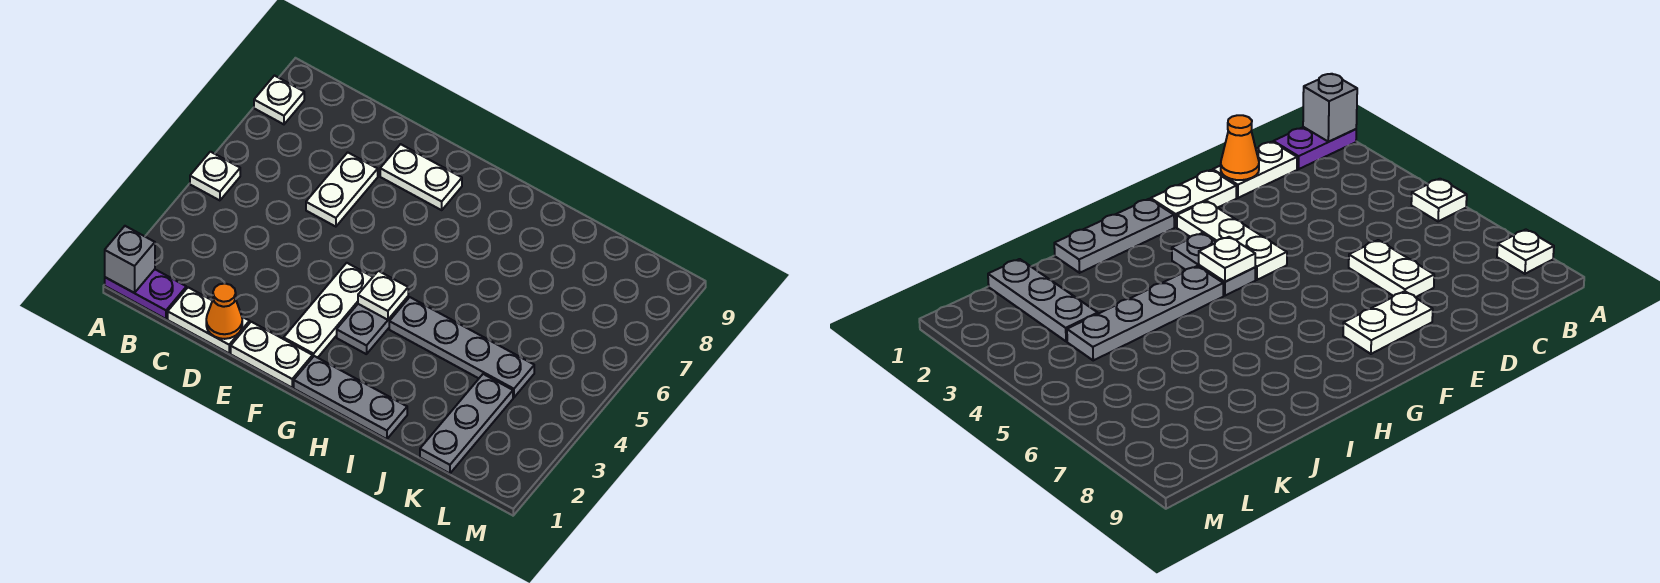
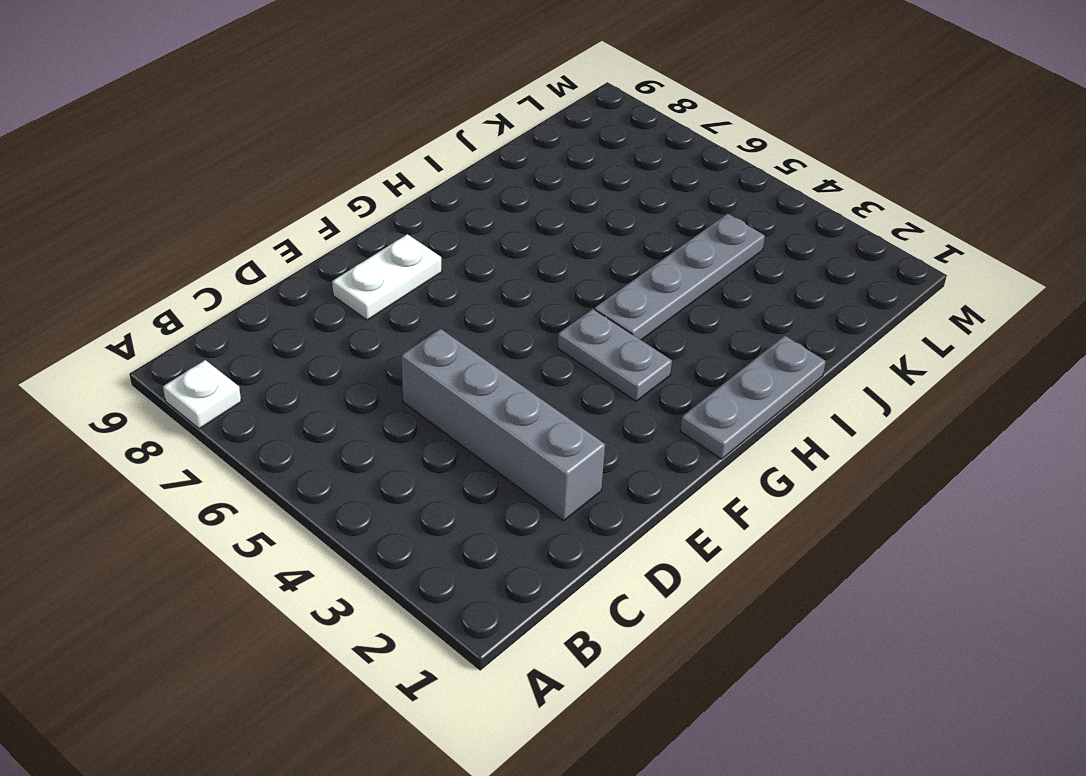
grey brick D2:D5 level 1 -> none
none -> purple plate A1:B1 level 1
none -> white plate A5 level 1
none -> white plate C1:D1 level 1

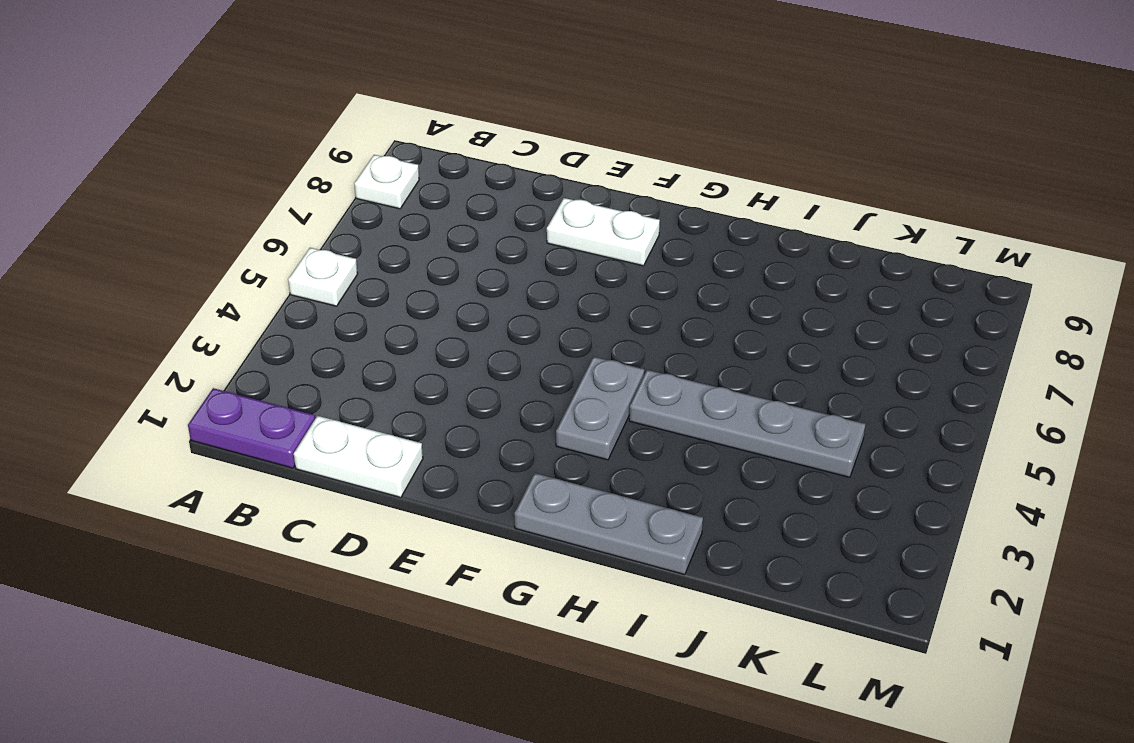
none -> white plate D6:D7 level 1
none -> white plate E1:F1 level 1
none -> white plate F2:F4 level 1

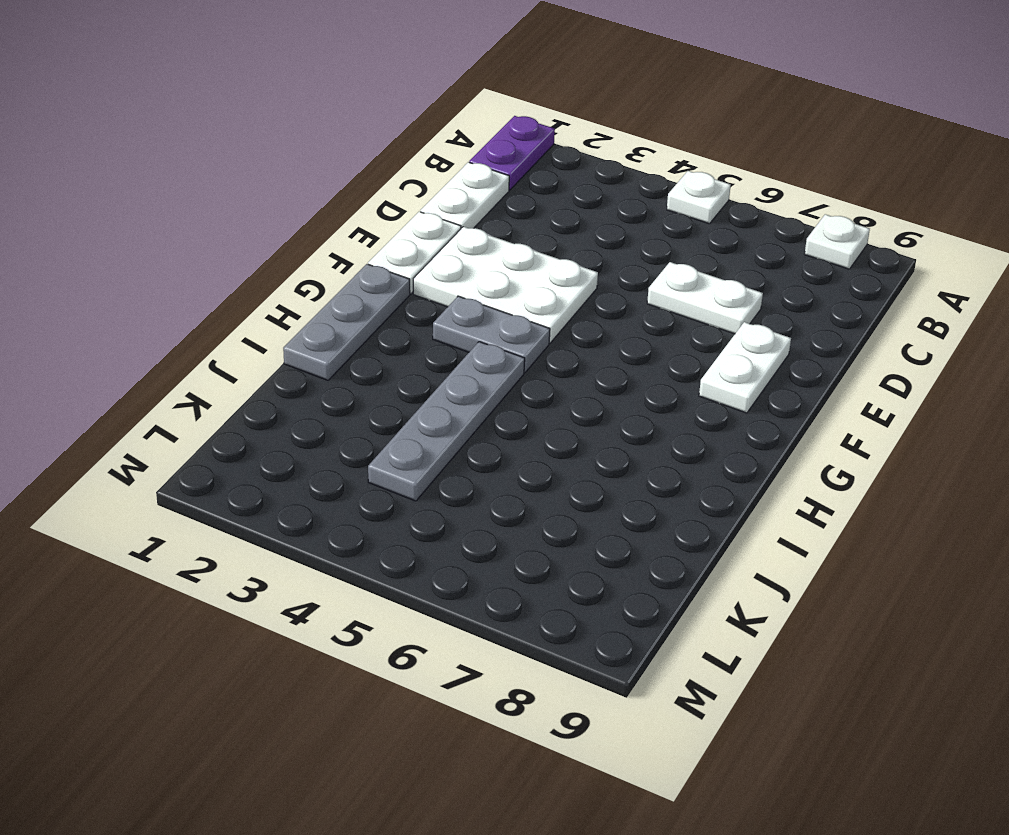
white plate E2:F4 level 1 -> white plate F2:F4 level 1
none -> grey plate K1:K3 level 1
none -> grey brick A1 level 2
none -> orange cone D1 level 2

